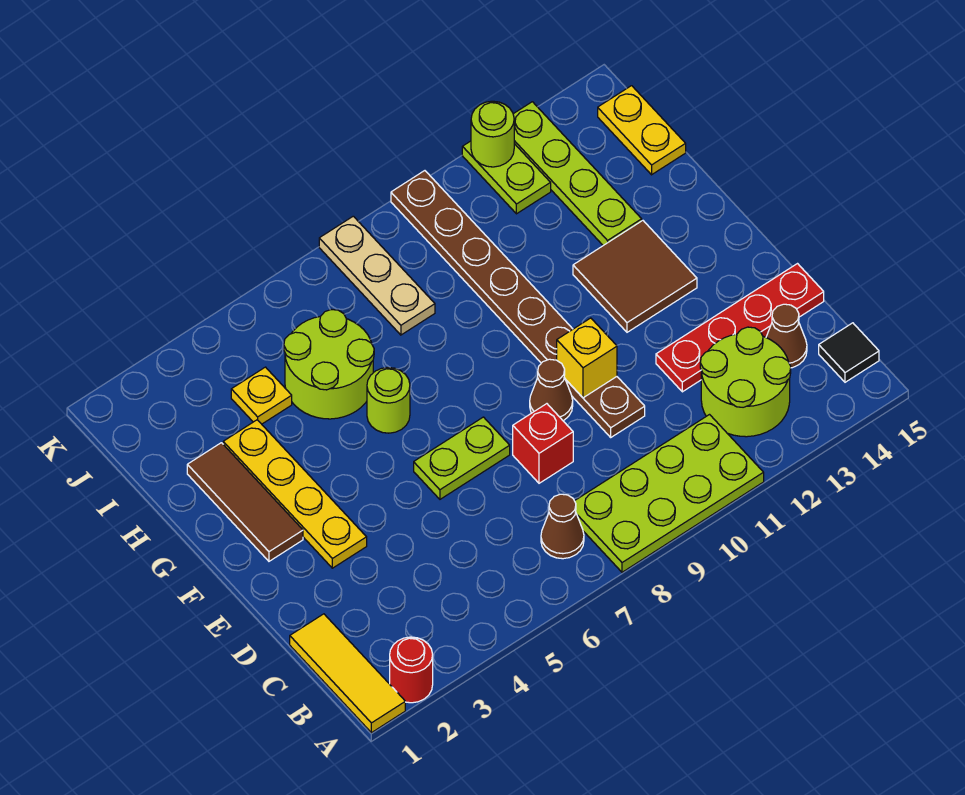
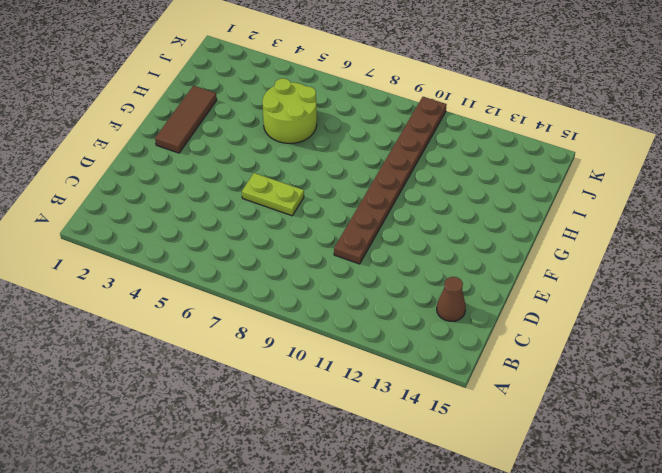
none -> yellow tile A1:C1 level 1
none -> red round brick A2 level 1
none -> lime plate A8:B11 level 1

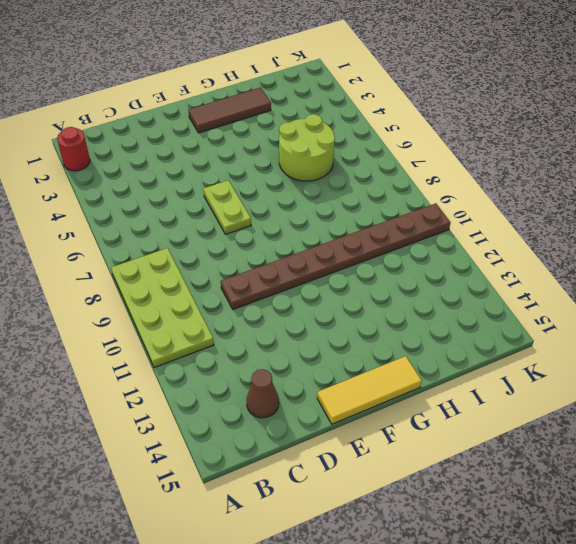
yellow tile E15:G15 level 1 -> yellow tile A1:C1 level 1
none -> brown cone B7 level 1
none -> lime round brick B12:C13 level 1
none -> black tile B15 level 1

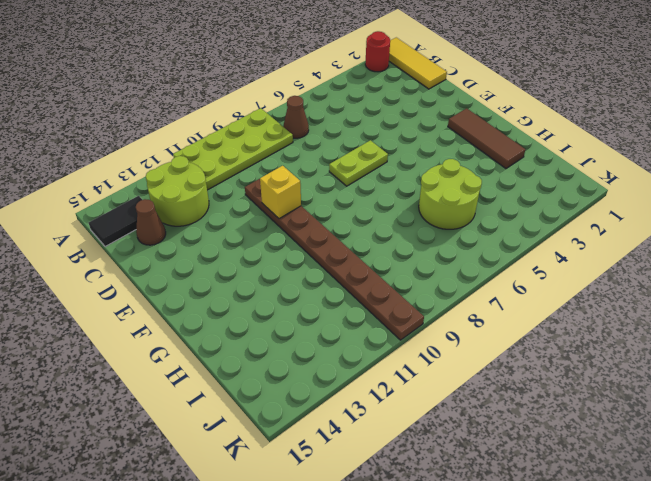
black tile B14:B15 level 1 -> black tile B15 level 1
none -> red brick D8 level 1
none -> red plate D12:D15 level 1
none -> yellow plate E3:H3 level 1

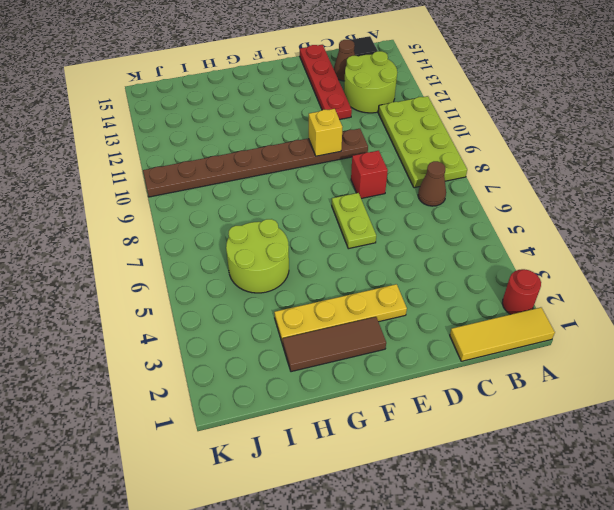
none -> brown cone E9 level 1
none -> brown tile F12:G13 level 1
none -> lime round brick G6 level 1

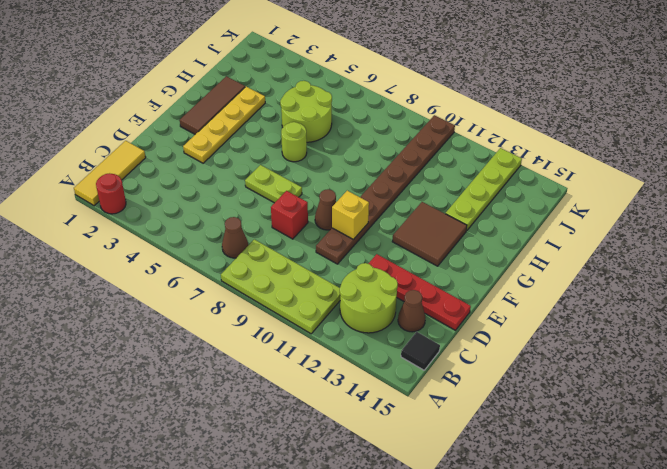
none -> yellow plate I4 level 1
none -> tan plate I8:K8 level 1
none -> yellow plate I15:J15 level 1

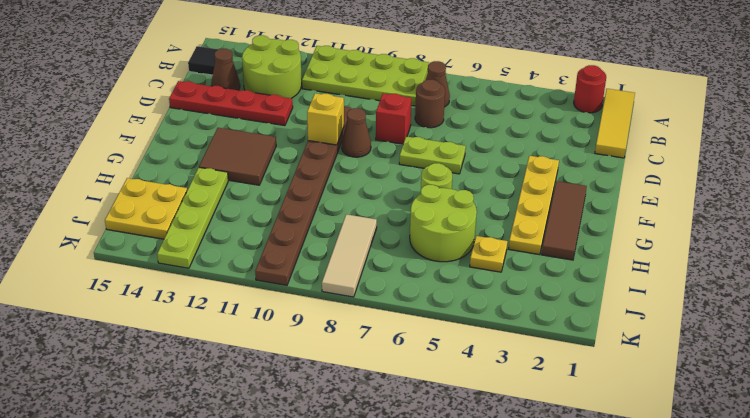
brown round brick C7 level 1 -> none
tan tile I8:K8 level 1 -> tan plate I8:K8 level 1
yellow plate I14:J15 level 1 -> yellow plate I15:J15 level 1
none -> lime plate J12:K12 level 1
none -> lime round brick K12 level 2

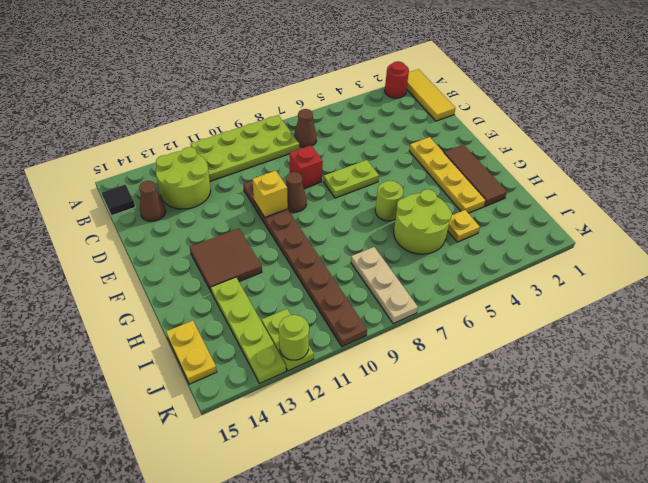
none -> red plate D12:D15 level 1

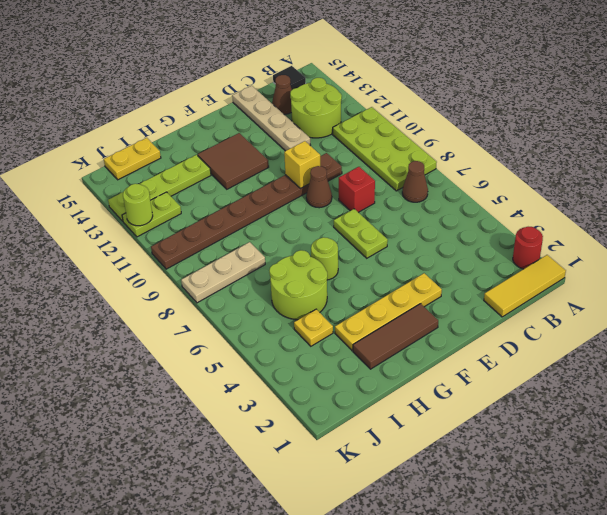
tan plate D12:D15 level 1 -> red plate D12:D15 level 1

